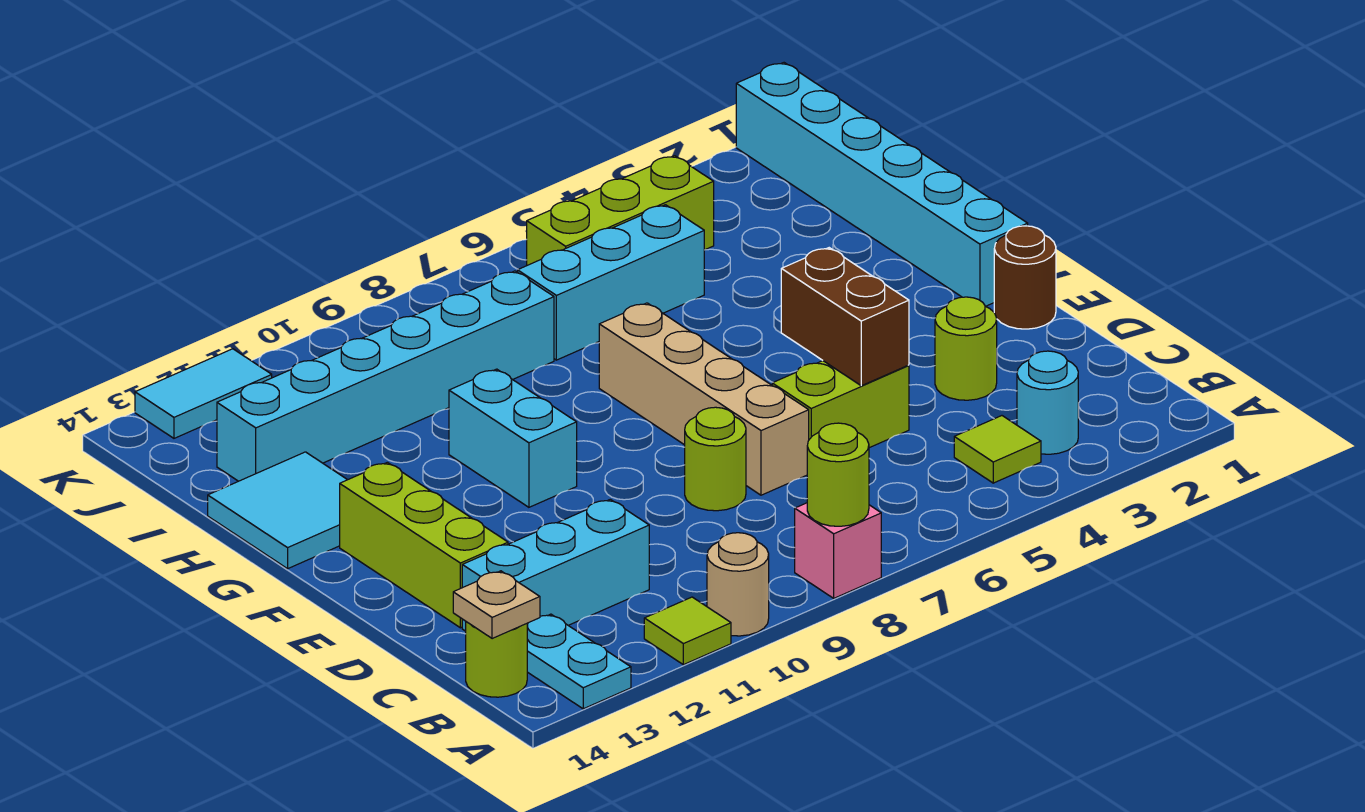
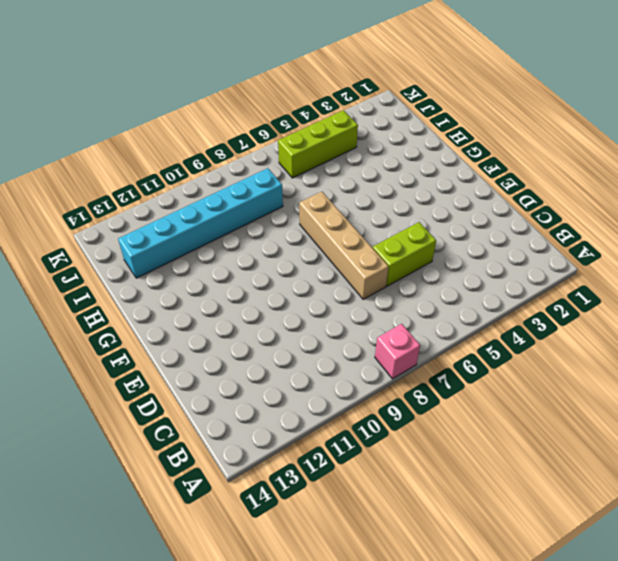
none -> tan round brick A10 level 1
none -> lime tile A11 level 1
none -> cyan plate A13:B13 level 1

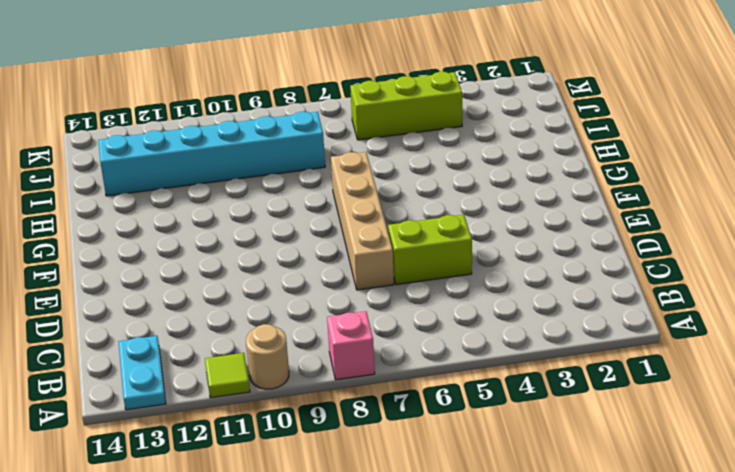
none -> cyan round brick B3 level 1
none -> lime tile B4 level 1
none -> lime round brick B14 level 1

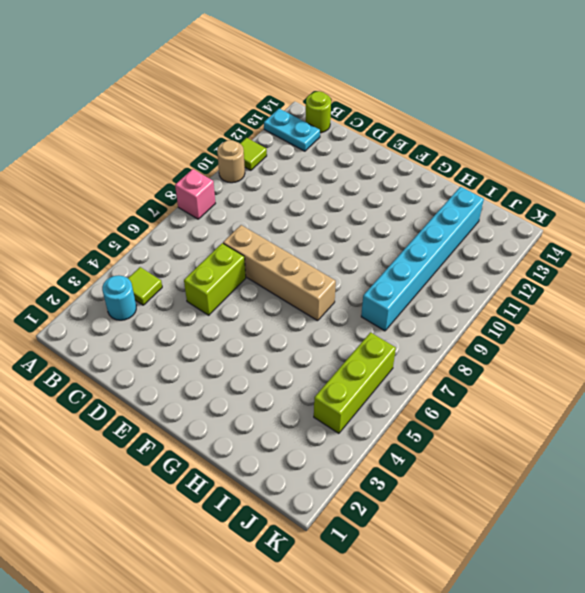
none -> cyan brick C11:C13 level 1
none -> lime round brick D3 level 1
none -> lime round brick D8 level 1

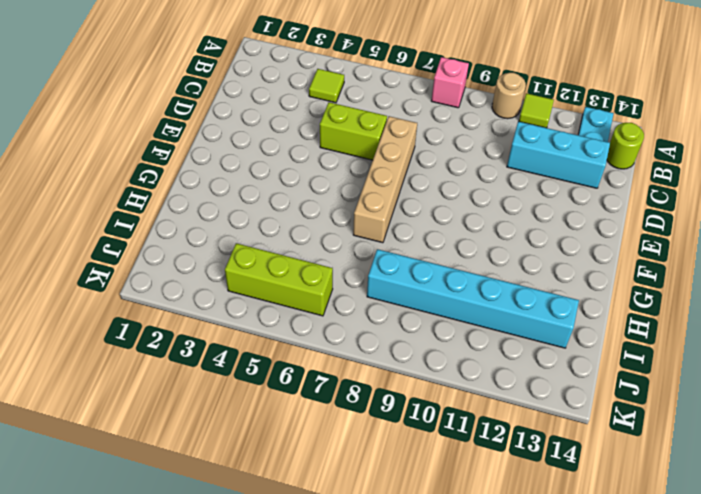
none -> cyan round brick B3 level 1
none -> lime round brick D3 level 1
none -> lime round brick D8 level 1

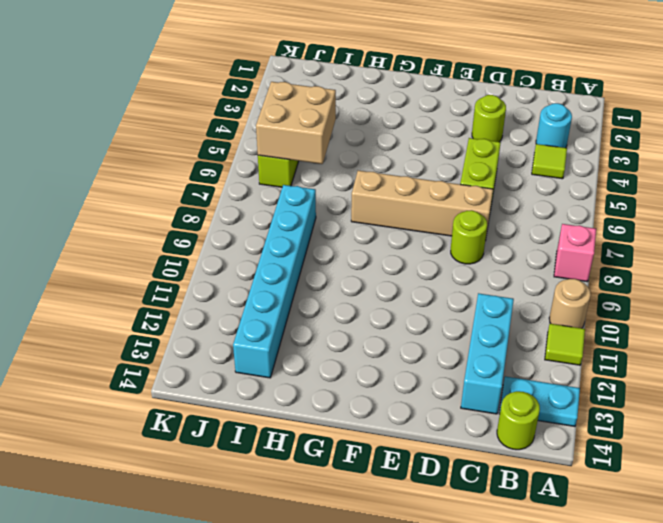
tan brick I5:J6 level 2 -> none
none -> lime brick D13:F13 level 1
none -> brown round brick E1 level 1
none -> cyan brick F1:K1 level 1

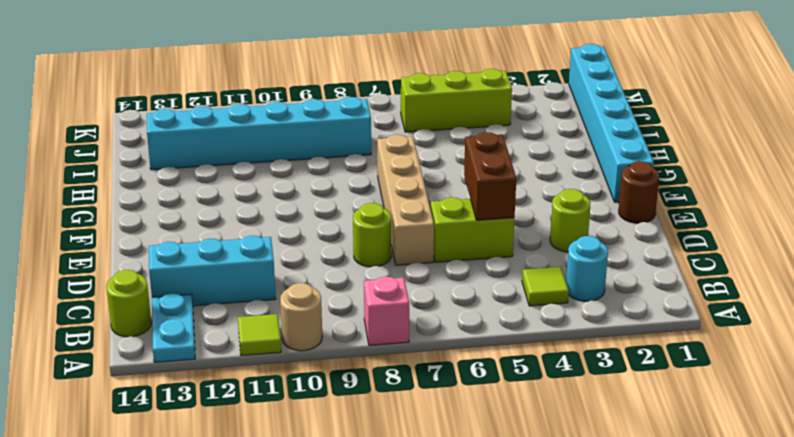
none -> lime brick D13:F13 level 1
none -> cyan brick F10:G10 level 1
none -> cyan tile G13:H14 level 1

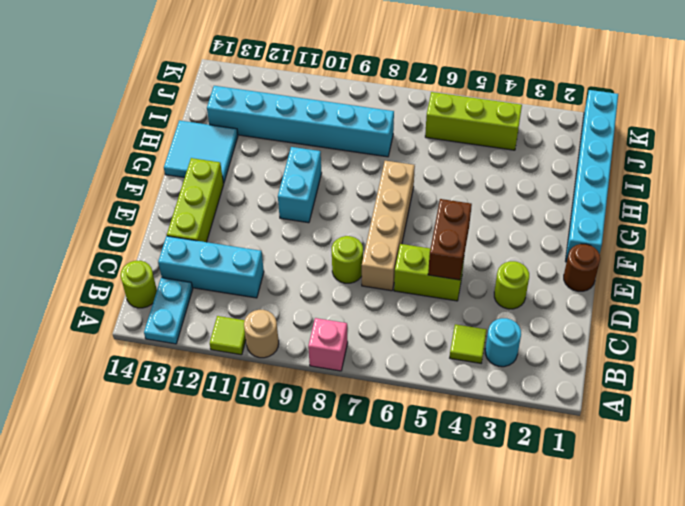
none -> cyan brick I5:I7 level 1
none -> cyan tile K12:K13 level 1
none -> lime round brick A8 level 2

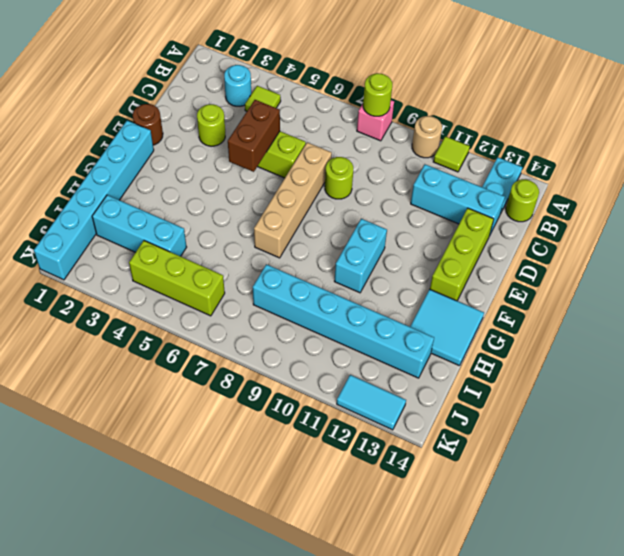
cyan brick I2:I4 level 1 -> cyan brick I5:I7 level 1
none -> tan plate B14 level 2

